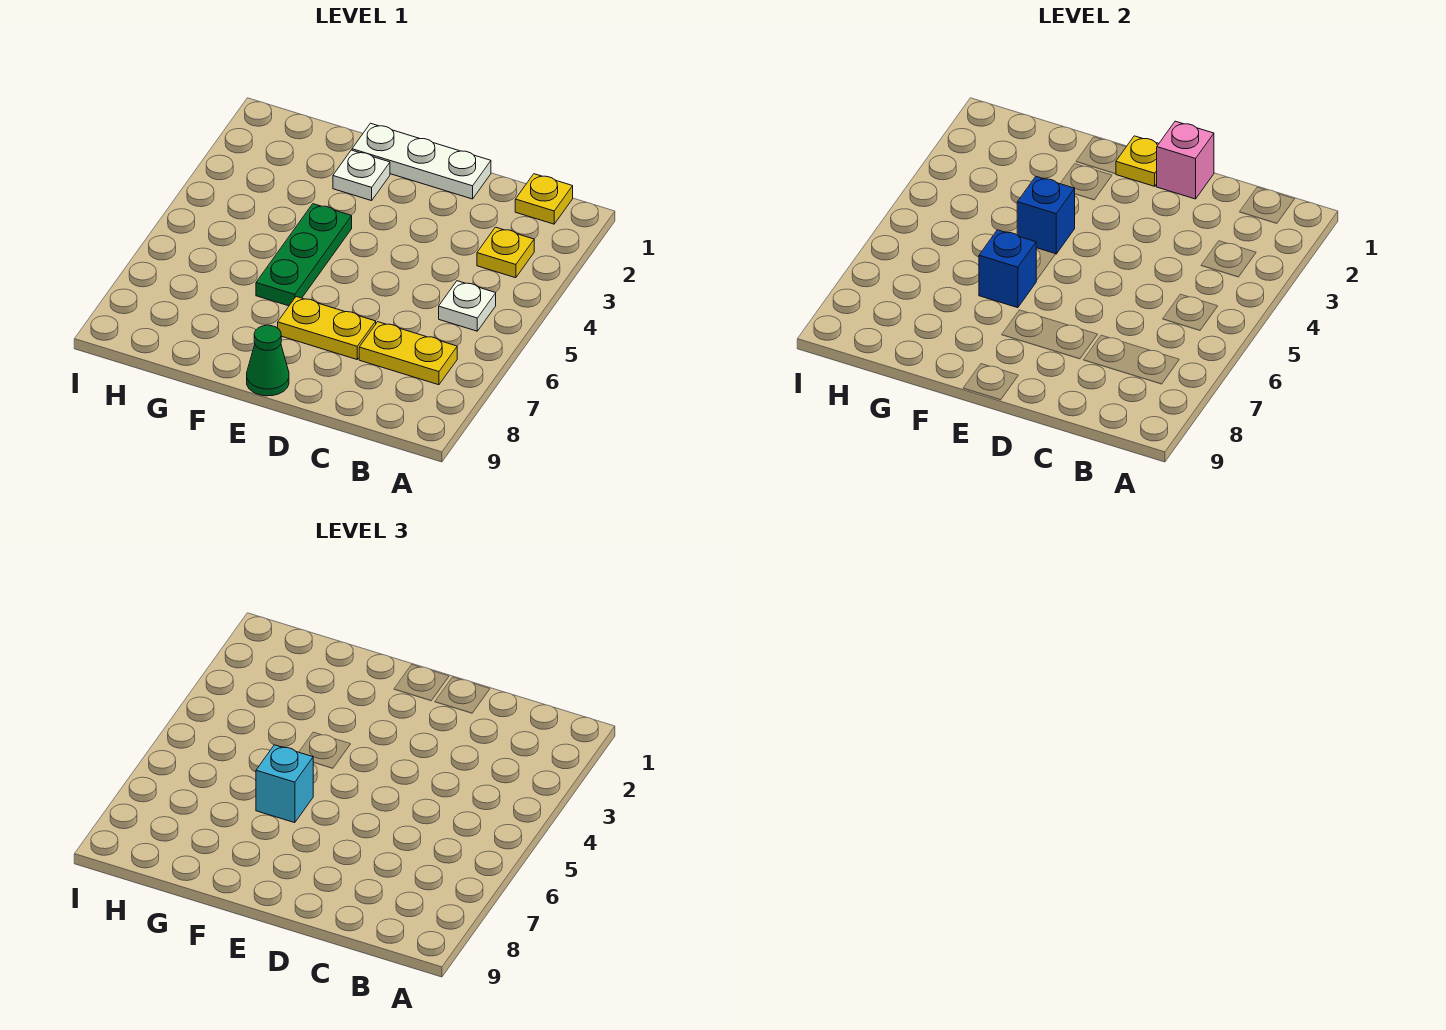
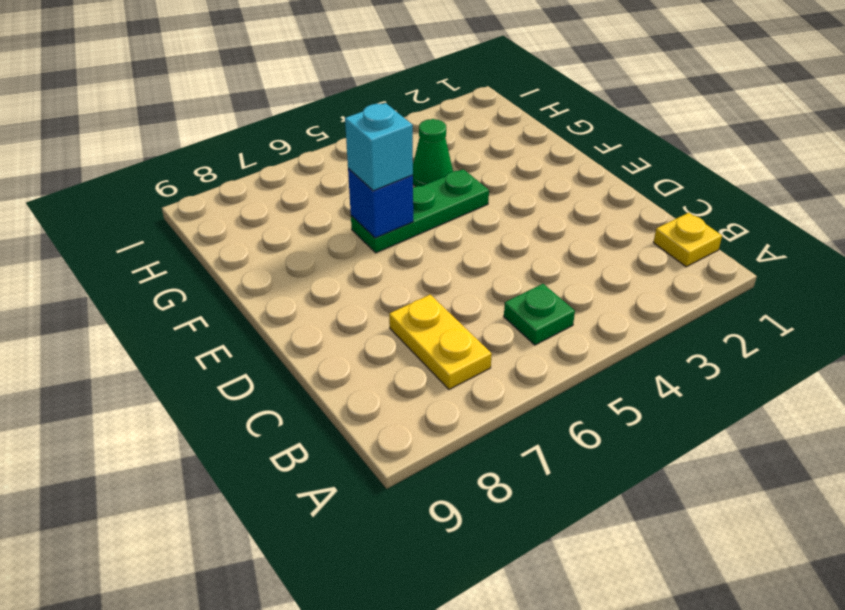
green plate B5 level 1 -> white plate B5 level 1
green cone G4 level 1 -> green cone E9 level 1
none -> yellow plate B3 level 1
none -> white plate D1:F1 level 1
none -> yellow plate D7:E7 level 1

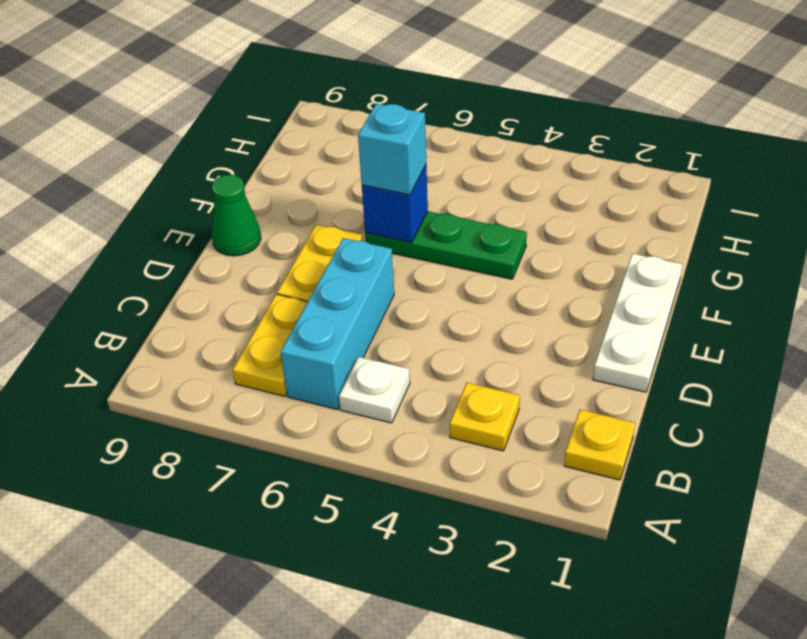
cyan brick B6:D6 level 1 -> none
none -> white plate F2 level 1
none -> pink brick D1 level 2
none -> yellow plate E1 level 2

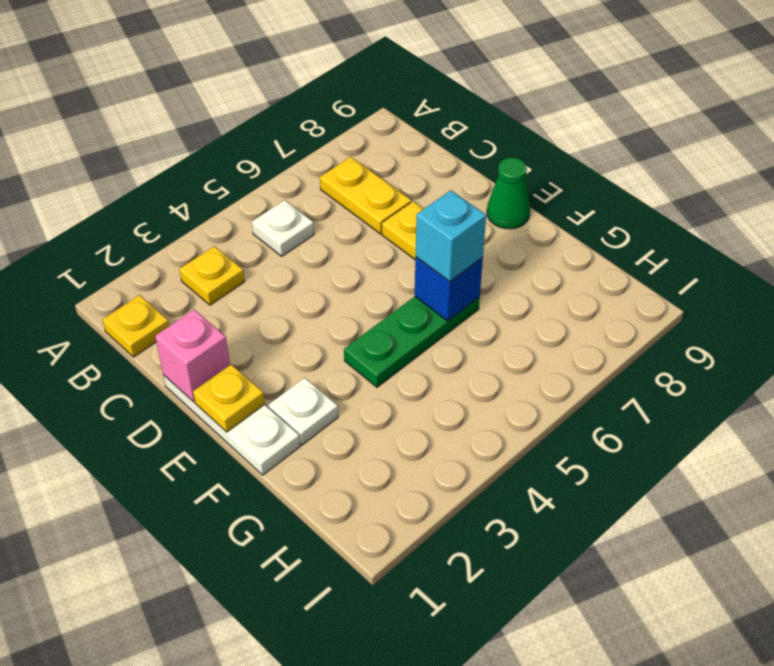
none -> blue brick F4 level 2

